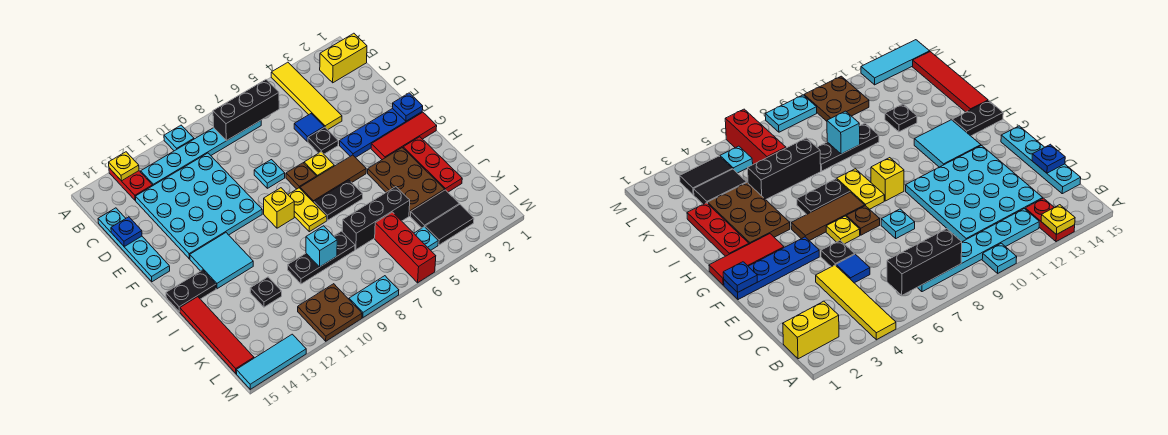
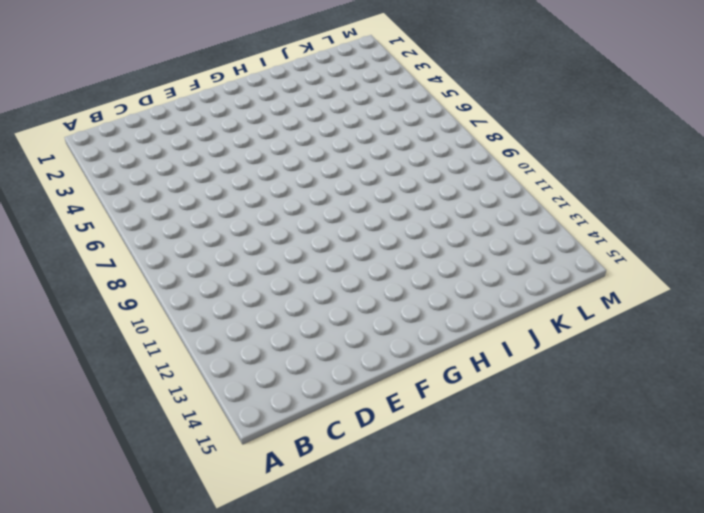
none -> yellow tile A4:D4 level 1
none -> cyan plate A10 level 1
none -> red plate A13:B13 level 1
none -> yellow brick B1:B2 level 1

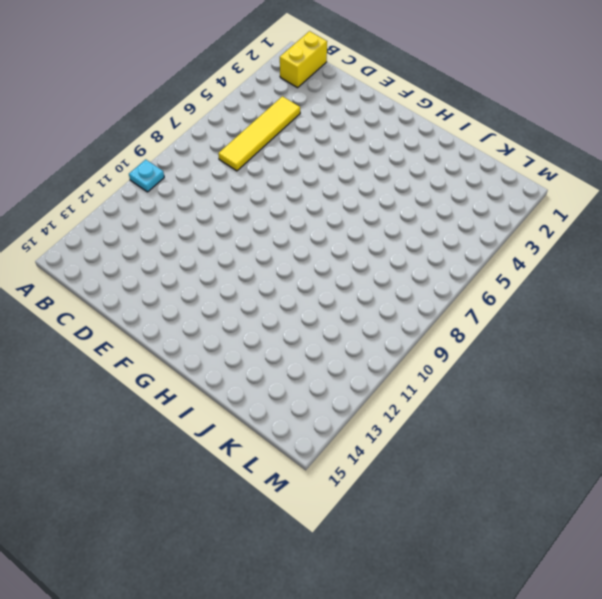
yellow tile C4:C7 level 1 -> yellow tile A4:D4 level 1
none -> red plate A13:B13 level 1
none -> cyan plate B7:B12 level 1
none -> cyan plate C10:F13 level 1
none -> cyan plate C15:F15 level 1

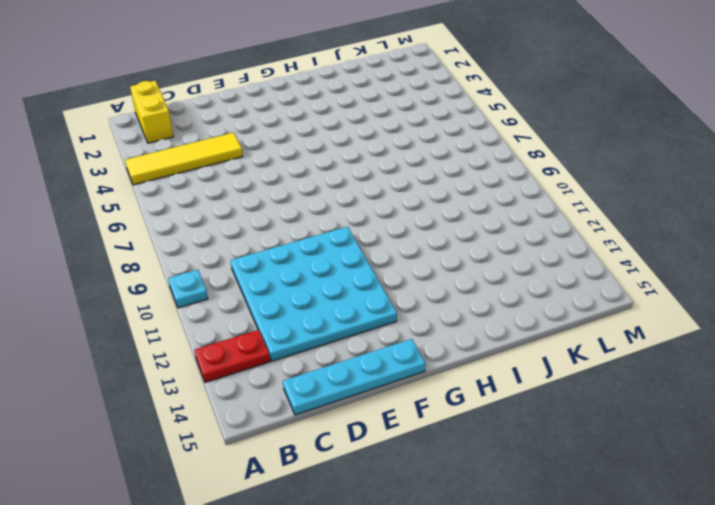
none -> cyan plate B7:B12 level 1
none -> blue tile D5 level 1
none -> black plate E5 level 1
none -> cyan plate E8 level 1

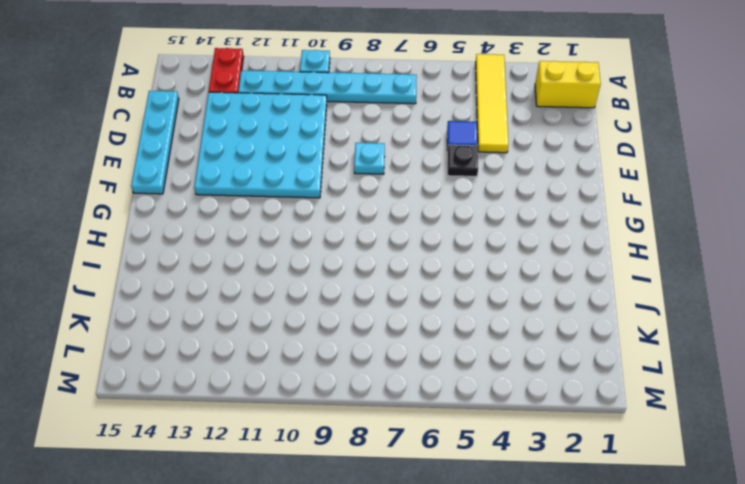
none -> blue plate F1:F4 level 1
none -> yellow plate F6 level 1
none -> brown plate F7 level 1
none -> red tile G1:G3 level 1

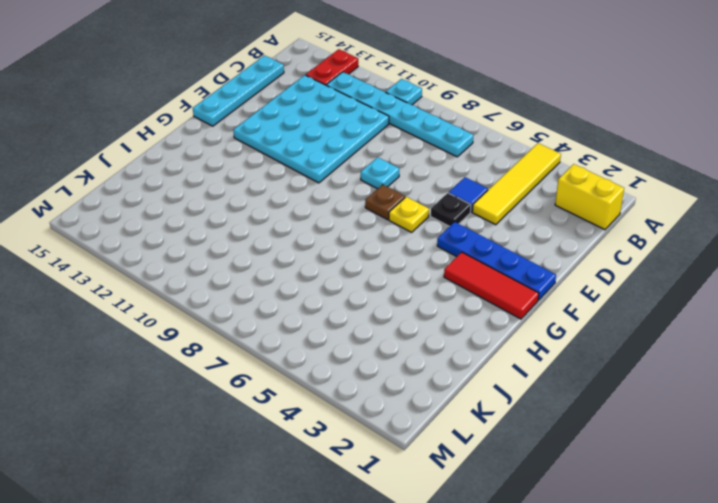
none -> brown tile G5:G7 level 1
none -> yellow plate G8:H8 level 1
none -> yellow brick G9 level 1
none -> cyan tile G12:H13 level 1

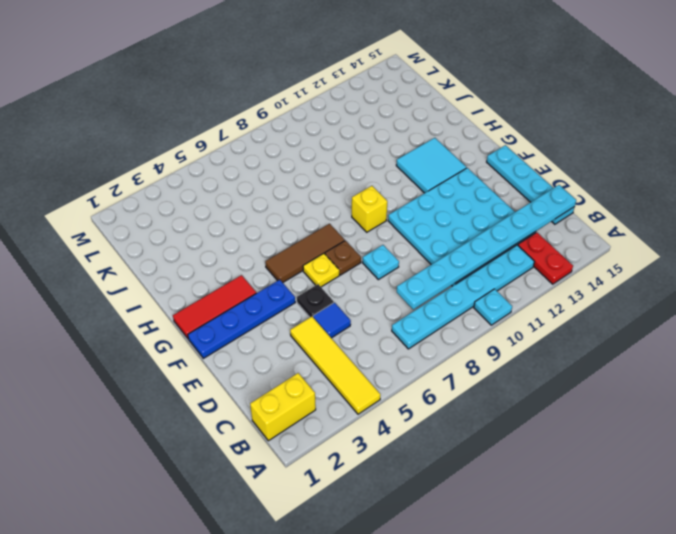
cyan plate C8:C15 level 2 -> none
none -> yellow plate G8:H8 level 1
none -> red plate H2:J2 level 1
none -> brown plate H3:J4 level 1
none -> black plate H6:H7 level 1

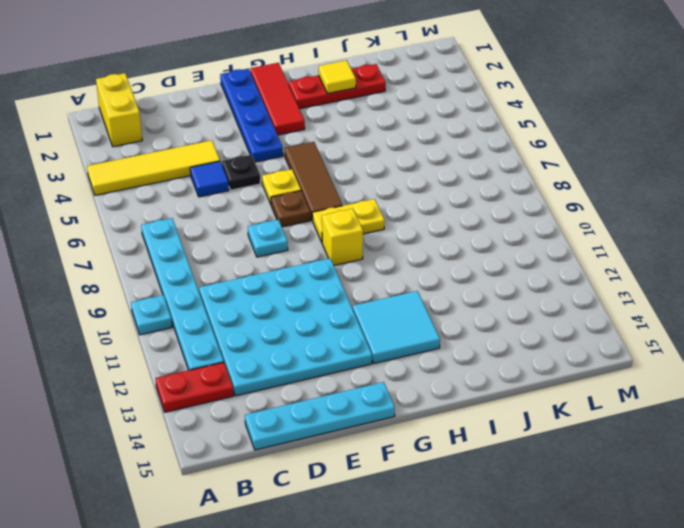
yellow tile I2 level 2 -> none
none -> brown plate H3:J4 level 1
none -> black plate H6:H7 level 1
none -> black plate H14:H15 level 1
none -> red tile I15:L15 level 1

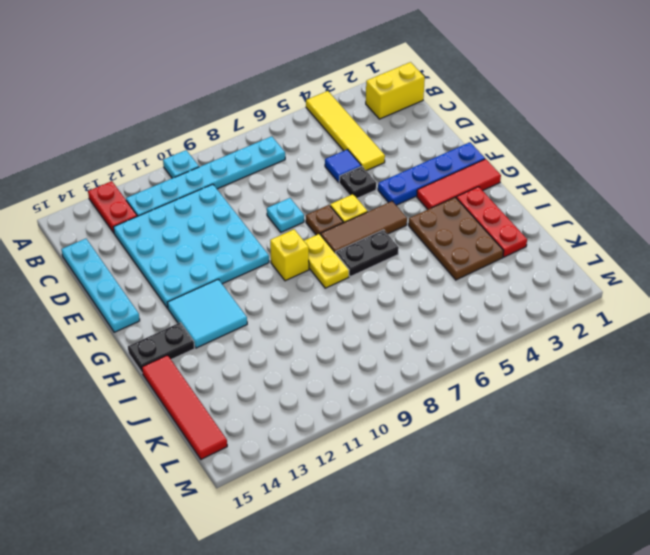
none -> black brick J5:J7 level 1
none -> black plate J8:J10 level 1
none -> black plate J12 level 1
none -> black tile K3:K4 level 1

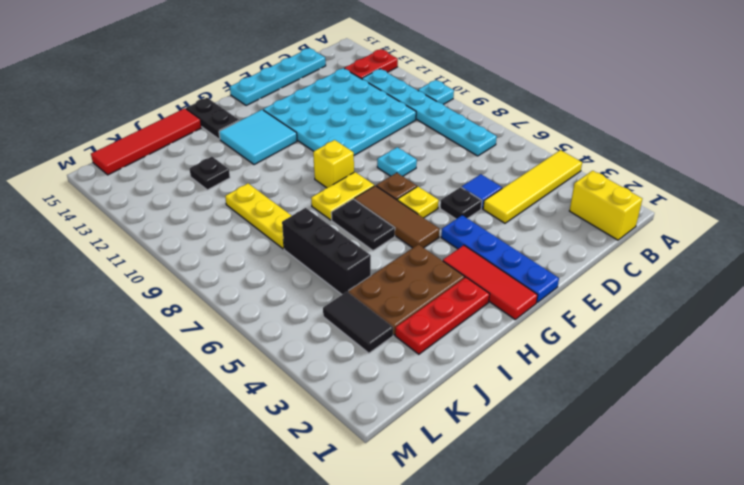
yellow plate J8:J10 level 1 -> black plate J8:J10 level 1
none -> red brick K6:M6 level 1
none -> black tile L3:L4 level 1
none -> cyan plate L5 level 1
none -> brown plate L10:M11 level 1

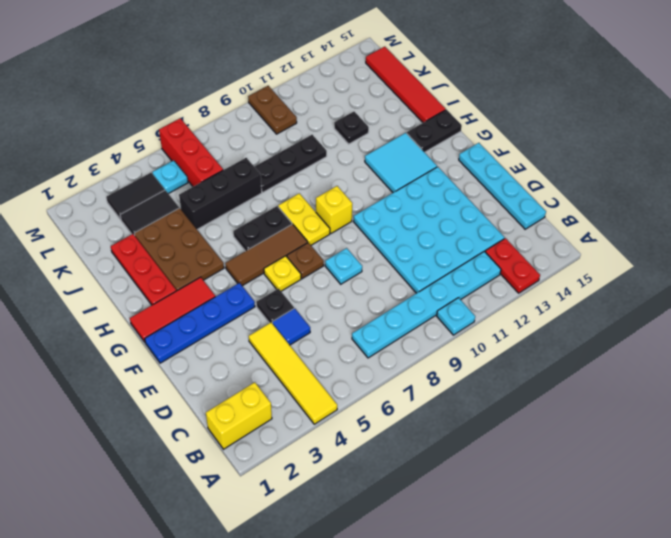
brown plate L10:M10 level 1 -> brown plate L10:M11 level 1
none -> cyan plate M8:M9 level 1
none -> cyan tile M13:M15 level 1
none -> yellow plate A13 level 2
none -> black brick B6:B8 level 2

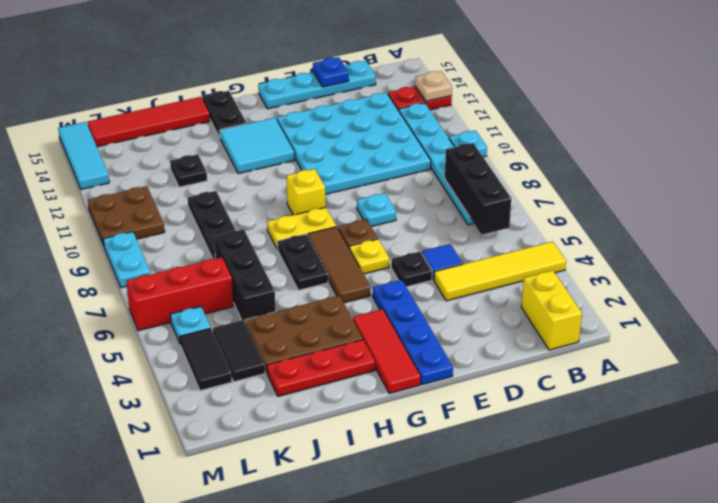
tan plate A13 level 2 -> yellow plate A13 level 2
none -> blue plate F1 level 2
none -> cyan brick J9 level 2

